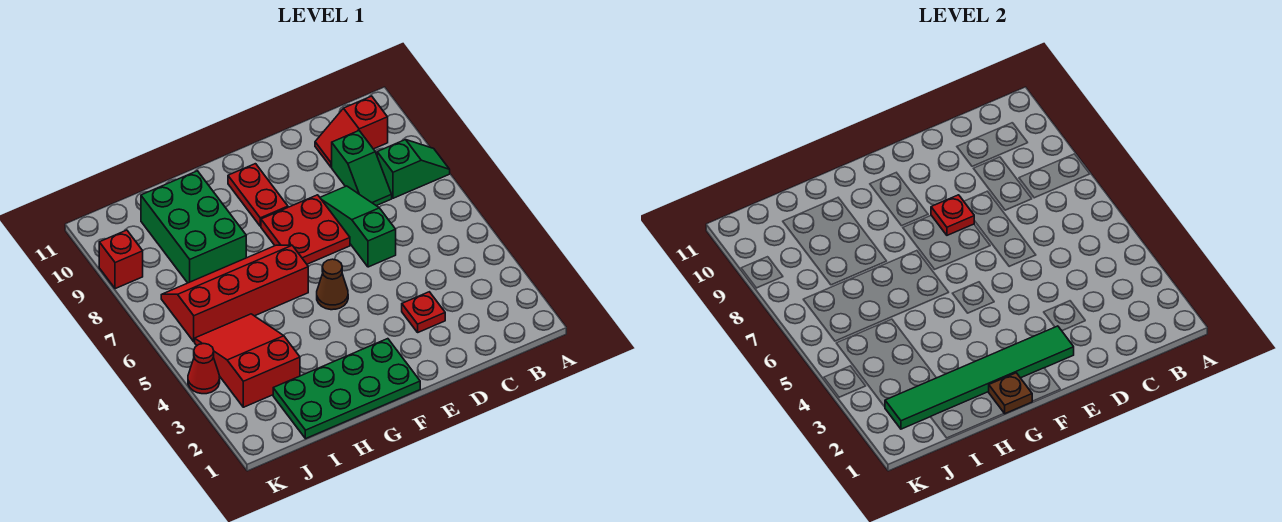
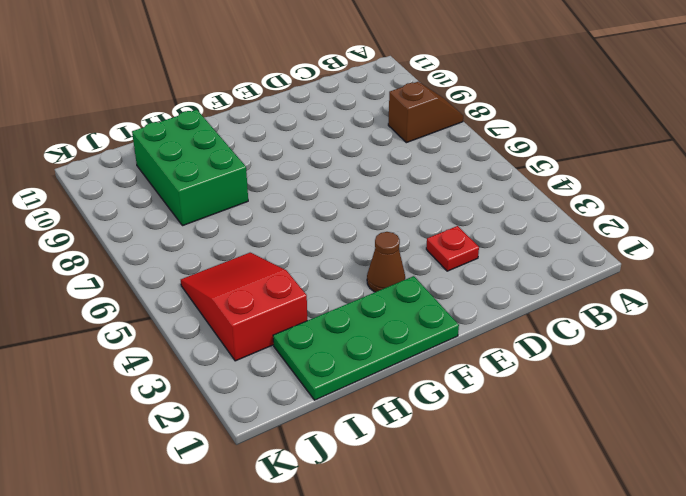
brown slope A8:B8 level 1 top B -> green slope A8:B8 level 1 top B
brown cone F3 level 1 -> brown cone F5 level 1
none -> red slope B10:C10 level 1 top B
none -> green slope C8:C9 level 1 top 9
none -> green slope D6:D8 level 1 top 6

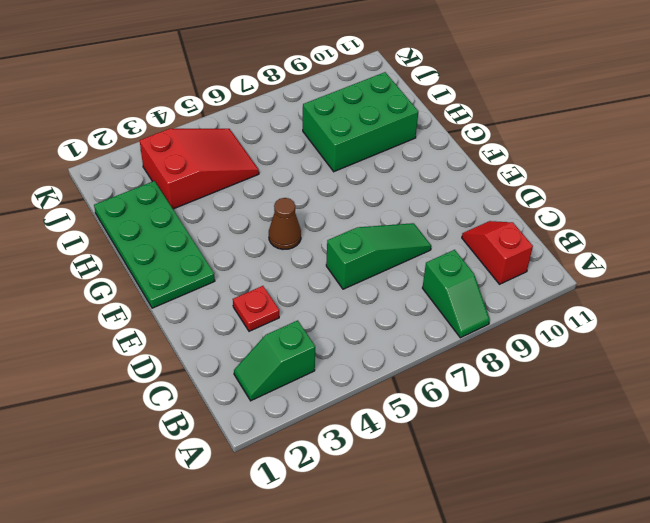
green slope B2:B3 level 1 top 3 -> green slope C8:C9 level 1 top 9
none -> red plate E7:F8 level 1
none -> red plate F9:F10 level 1
none -> red slope G6:J7 level 1 top 6

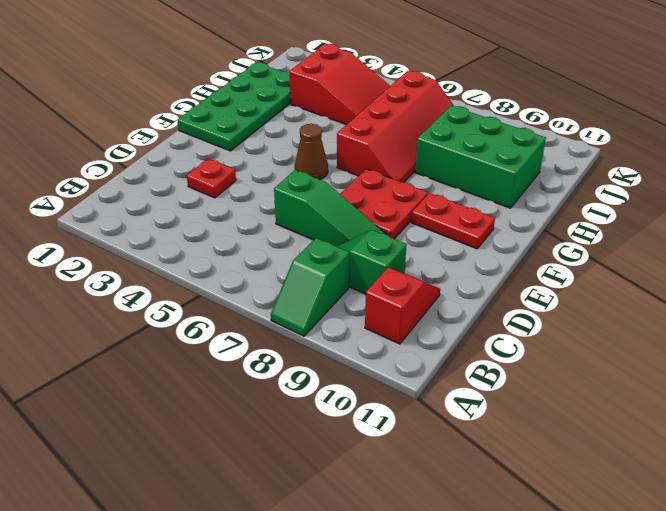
none -> red cone K4 level 1
none -> red brick K9 level 1
none -> green tile E2:J2 level 2

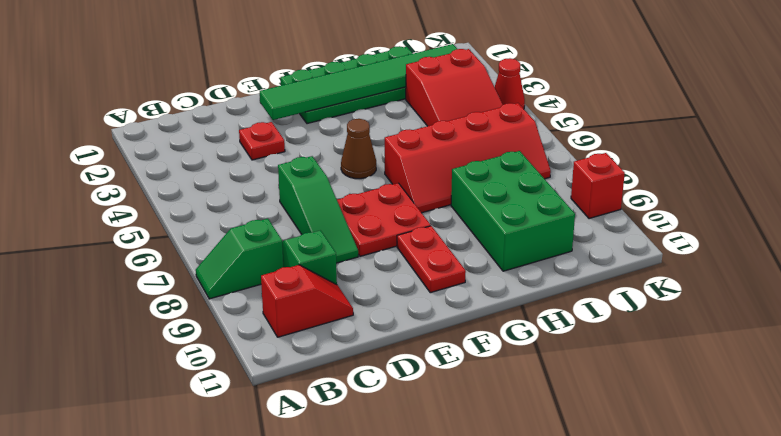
none -> red plate E8 level 2
none -> brown plate G1 level 2

